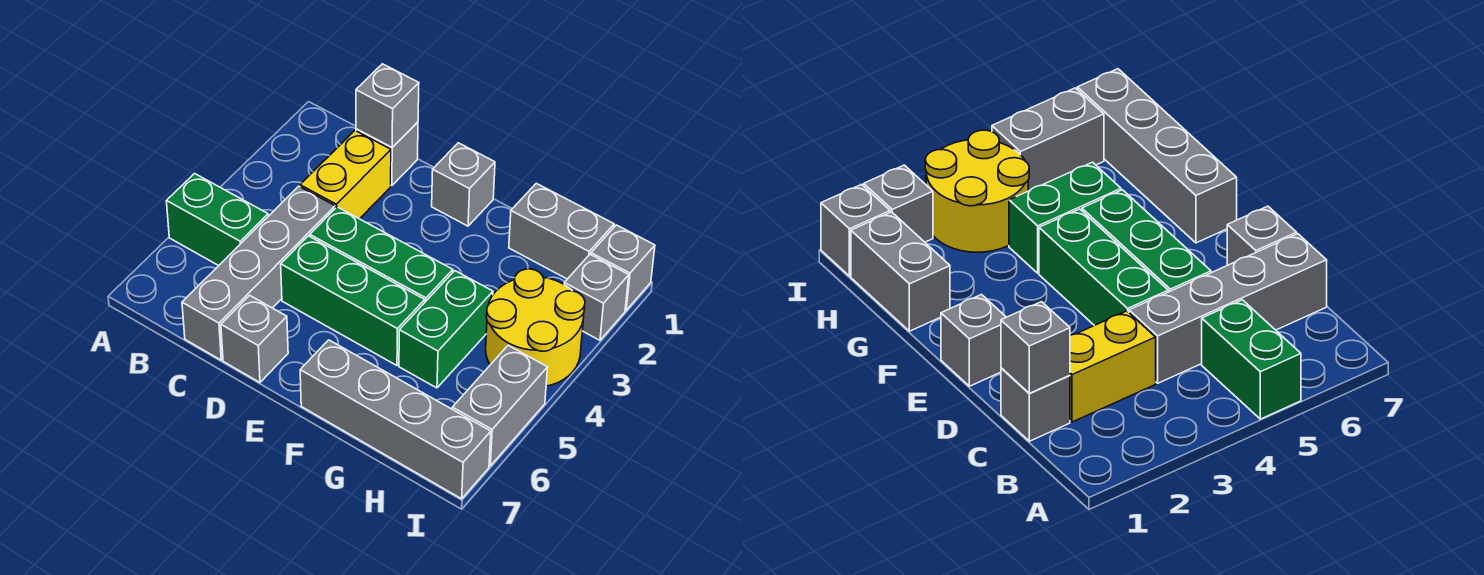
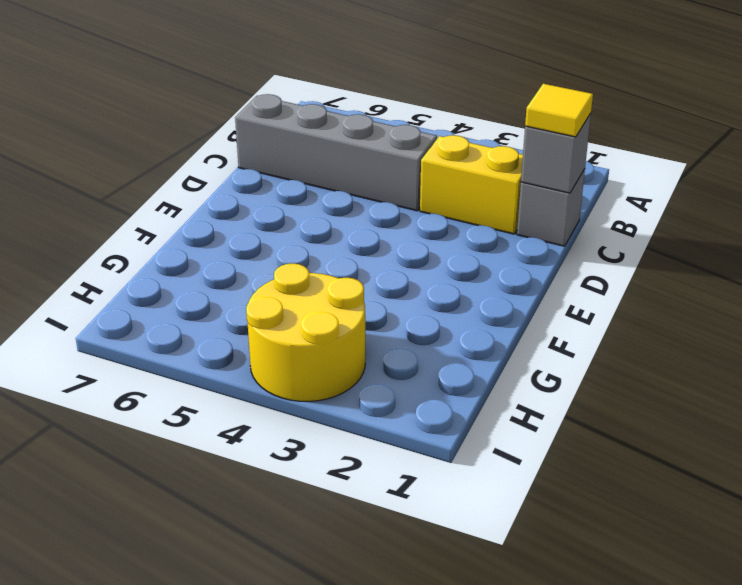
yellow tile C1 level 3 -> none
none -> green brick A5:B5 level 1
none -> green brick D4:F4 level 1
none -> green brick D5:F5 level 1

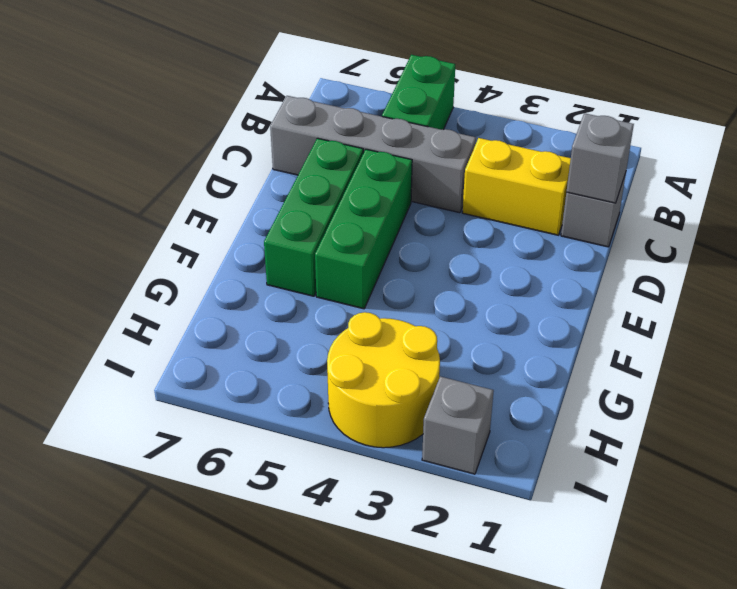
green brick D6:F6 level 1 -> green brick D4:F4 level 1
none -> grey brick D7 level 1
none -> grey brick E1 level 1
none -> grey brick F7:I7 level 1

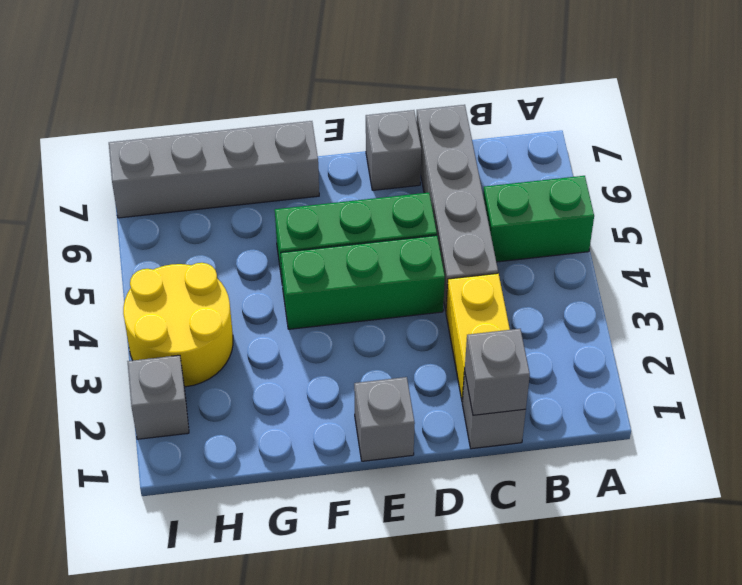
none -> grey brick G1:H1 level 1
none -> green brick G4:G5 level 1
none -> grey brick I1 level 1

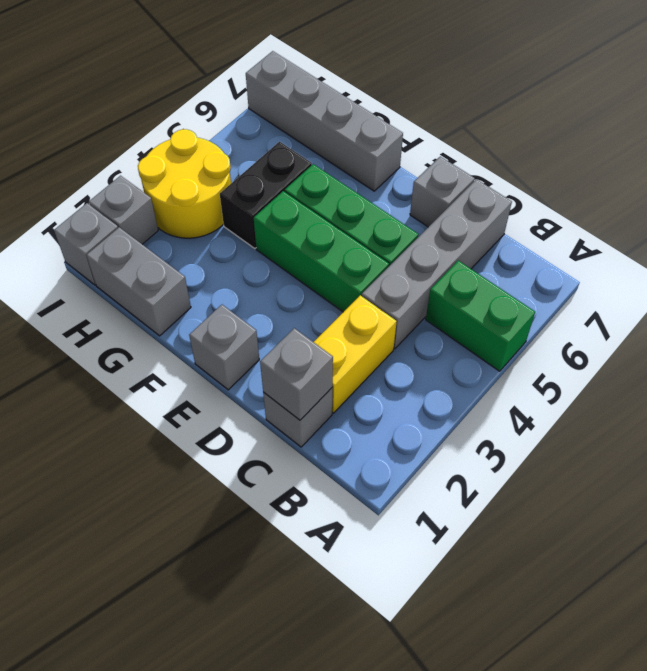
black brick G4:G5 level 1 -> green brick G4:G5 level 1
none -> grey brick I5:I6 level 1

